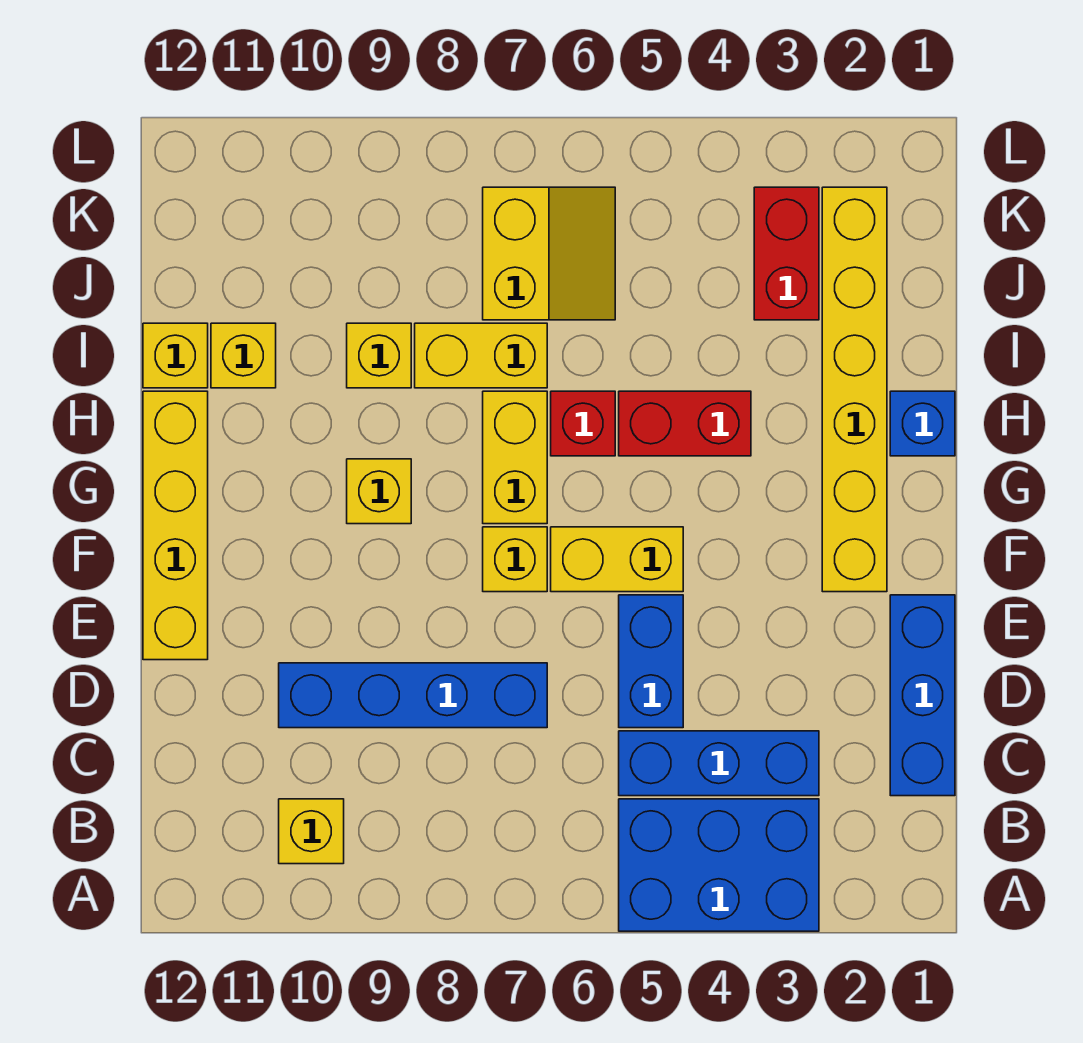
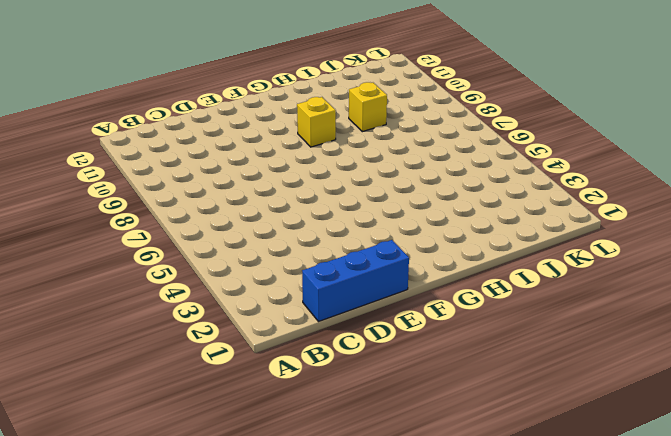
none -> blue brick A3:B5 level 1
none -> yellow brick B10 level 1
none -> blue brick C3:C5 level 1

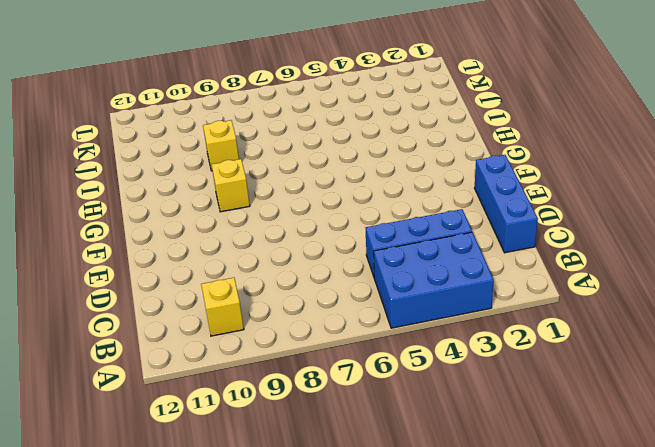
none -> blue brick D5:E5 level 1
none -> blue brick D7:D10 level 1
none -> yellow brick E12:H12 level 1

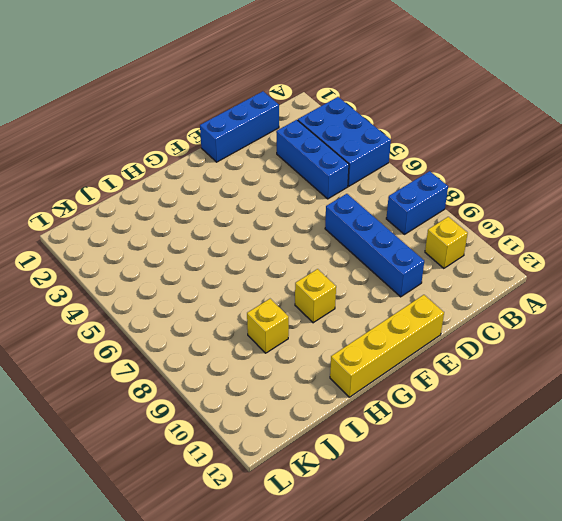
blue brick A8:B8 level 1 -> blue brick D5:E5 level 1
none -> yellow brick F2:K2 level 1
none -> yellow brick F5:F6 level 1
none -> yellow brick F7 level 1

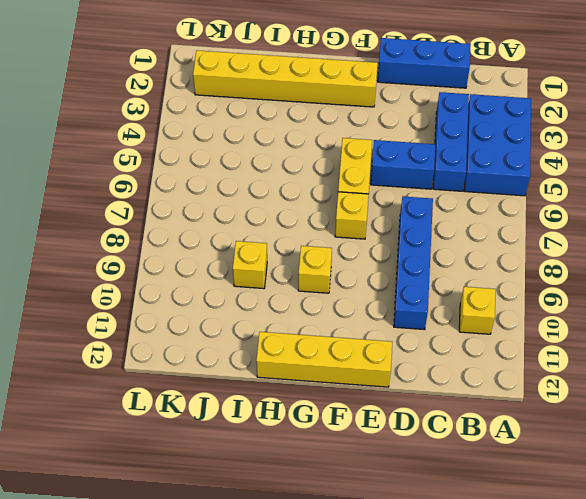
none -> yellow brick G7:H7 level 1
none -> blue brick H1 level 1
none -> red brick H4:H5 level 1

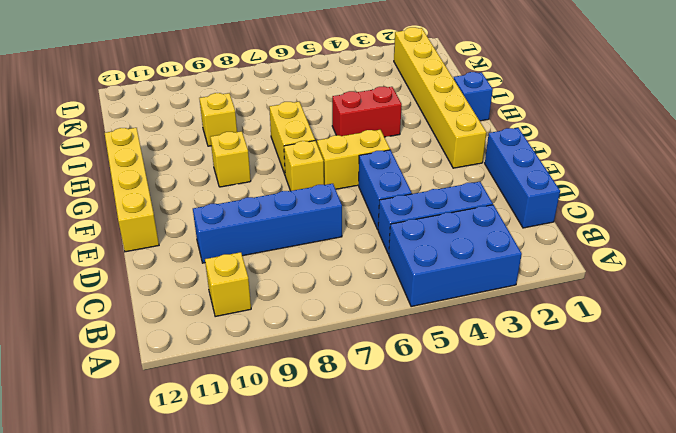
none -> red brick H6 level 1
none -> yellow brick I7:I8 level 1
none -> yellow brick I11 level 1

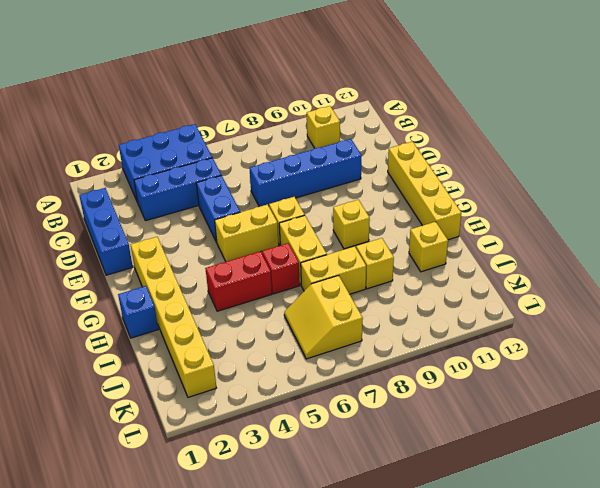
none -> yellow brick I12 level 1
none -> red brick J3:K3 level 1

